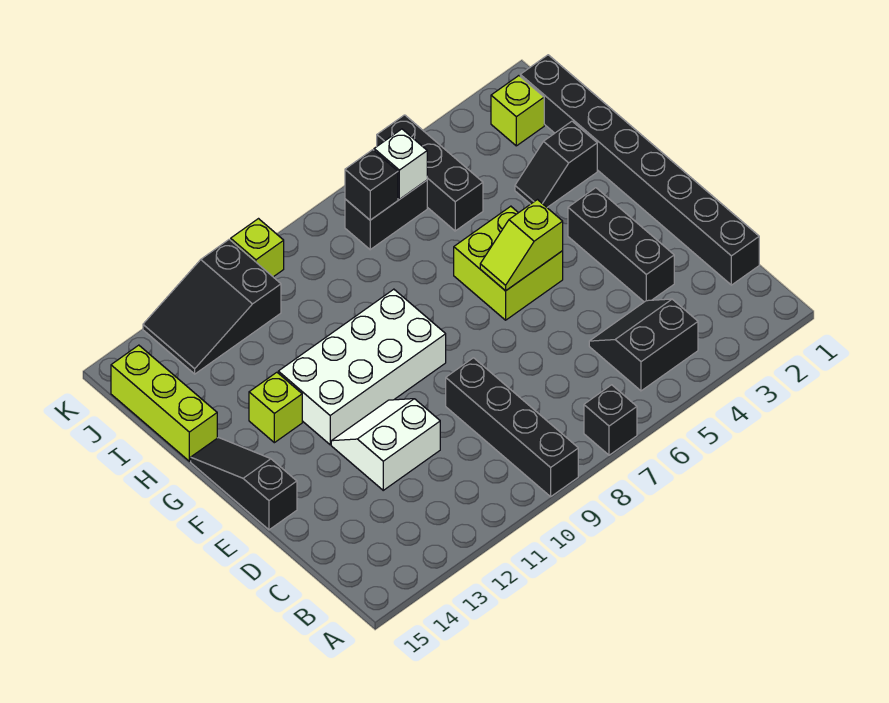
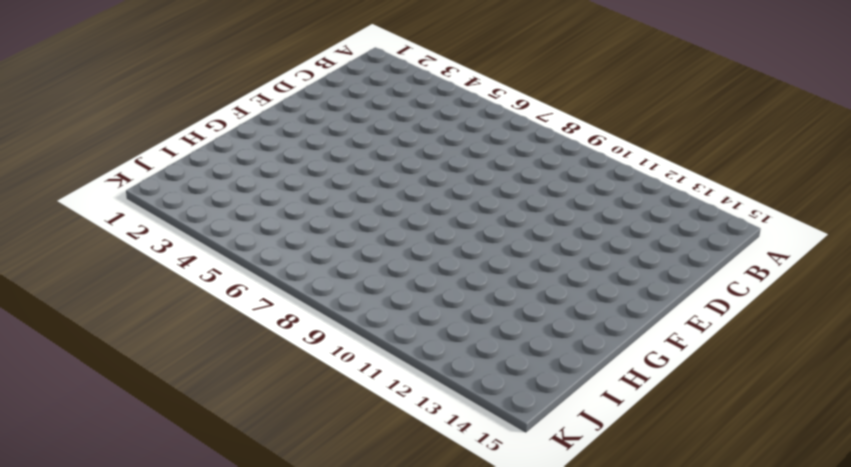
none -> black brick A7 level 1
none -> black brick A9:D9 level 1
none -> black slope B4:C5 level 1 top B

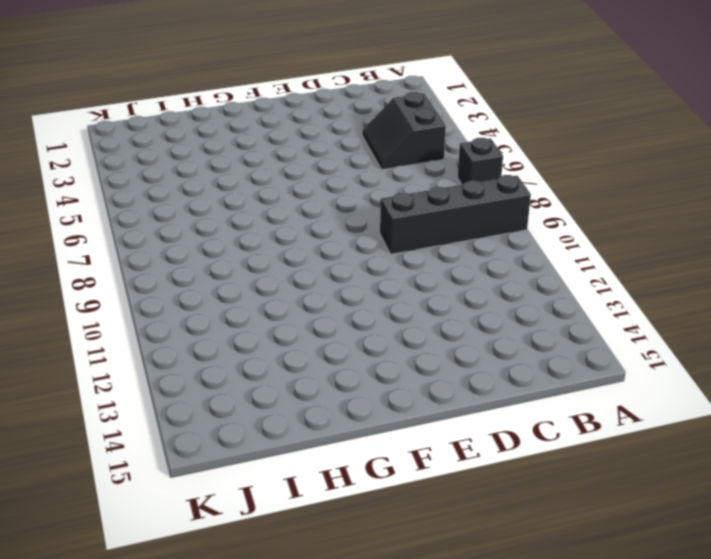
none -> black brick C1:J1 level 1
none -> black brick D3:F3 level 1
none -> white slope D11:E12 level 1 top D

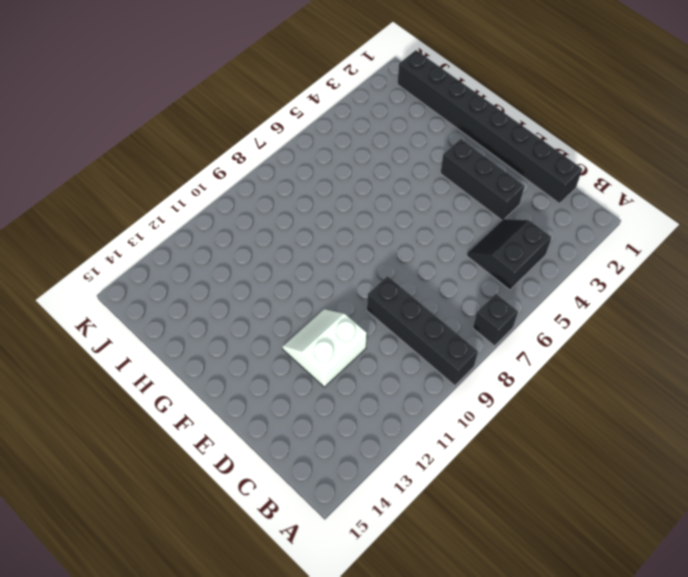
none -> black slope E15:G15 level 1 top E
none -> lime brick F5:G6 level 1
none -> white brick F9:G12 level 1

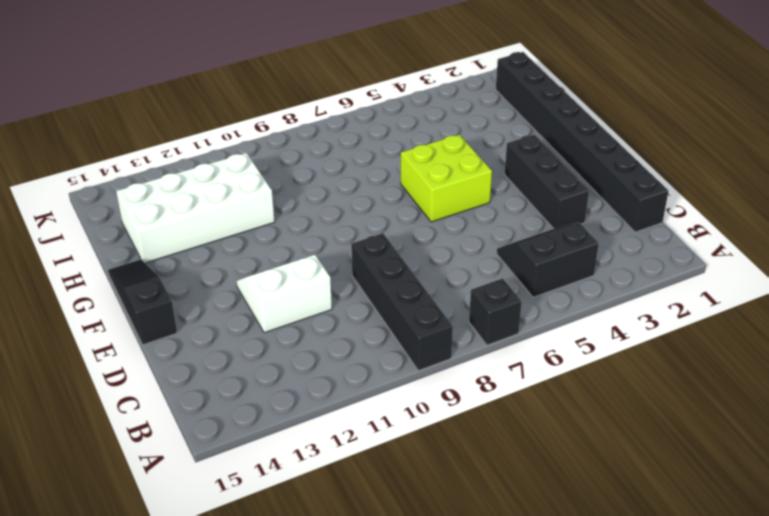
white brick H11:I14 level 1 -> white brick F9:G12 level 1
none -> lime brick G13 level 1
none -> black slope H2:H3 level 1 top 2
none -> lime brick H15:J15 level 1

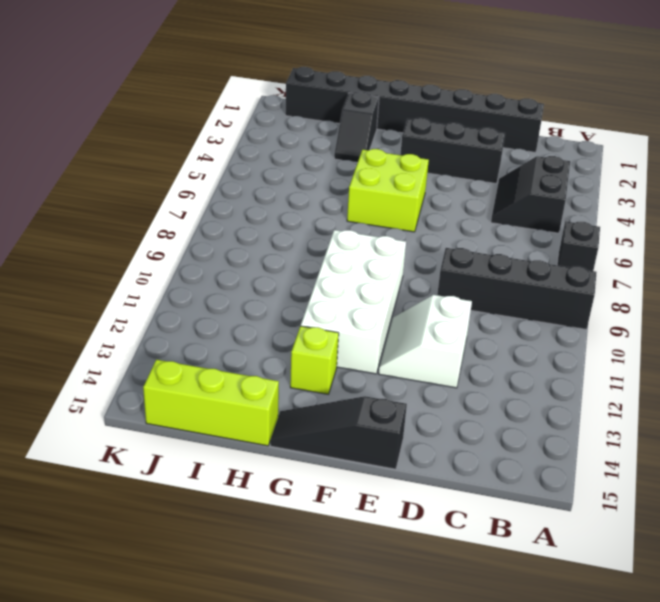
none -> black brick I5:K5 level 1
none -> lime brick J2 level 1
none -> black brick J6:J7 level 1

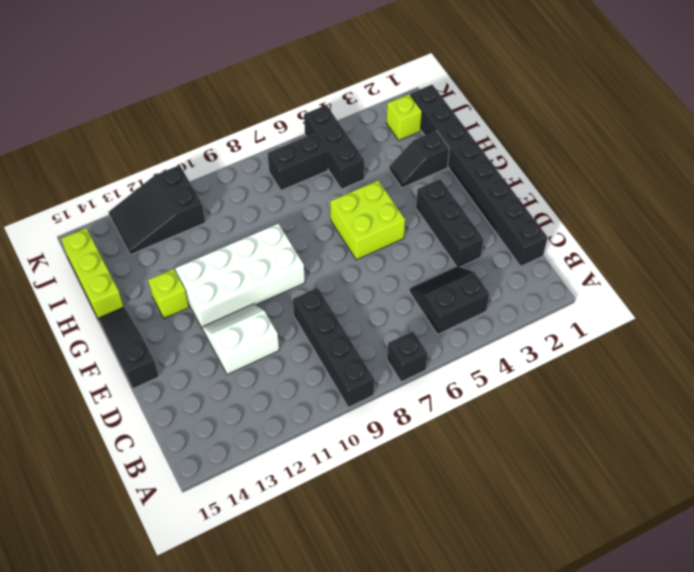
none -> lime brick K10 level 1
none -> lime slope F5:F6 level 2 top 5
none -> white brick J6 level 2

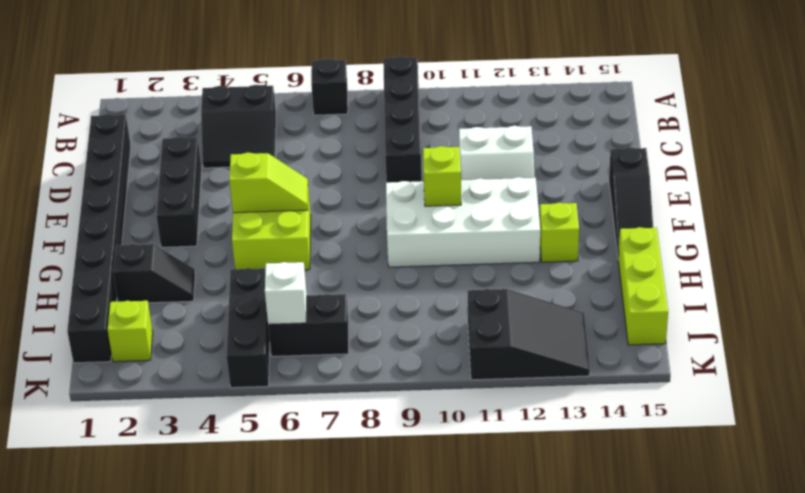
lime brick F10 level 2 -> lime brick K10 level 1
none -> black brick J7 level 2

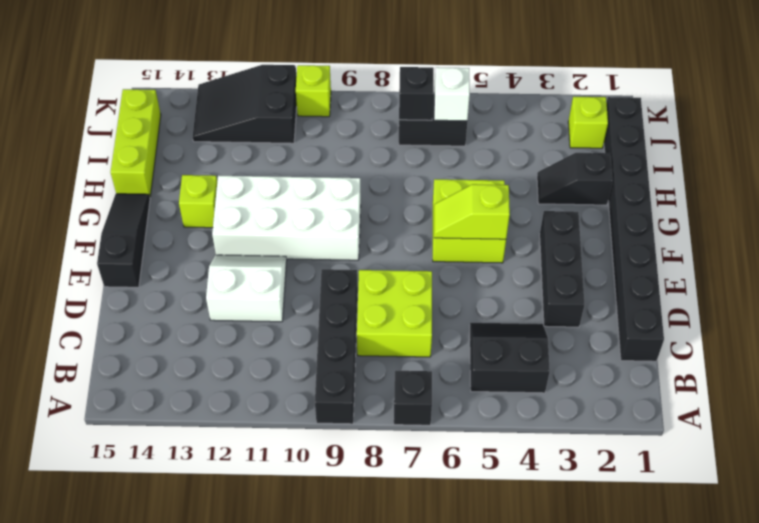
lime brick C7:D8 level 1 -> none
none -> black brick I5:K5 level 1

